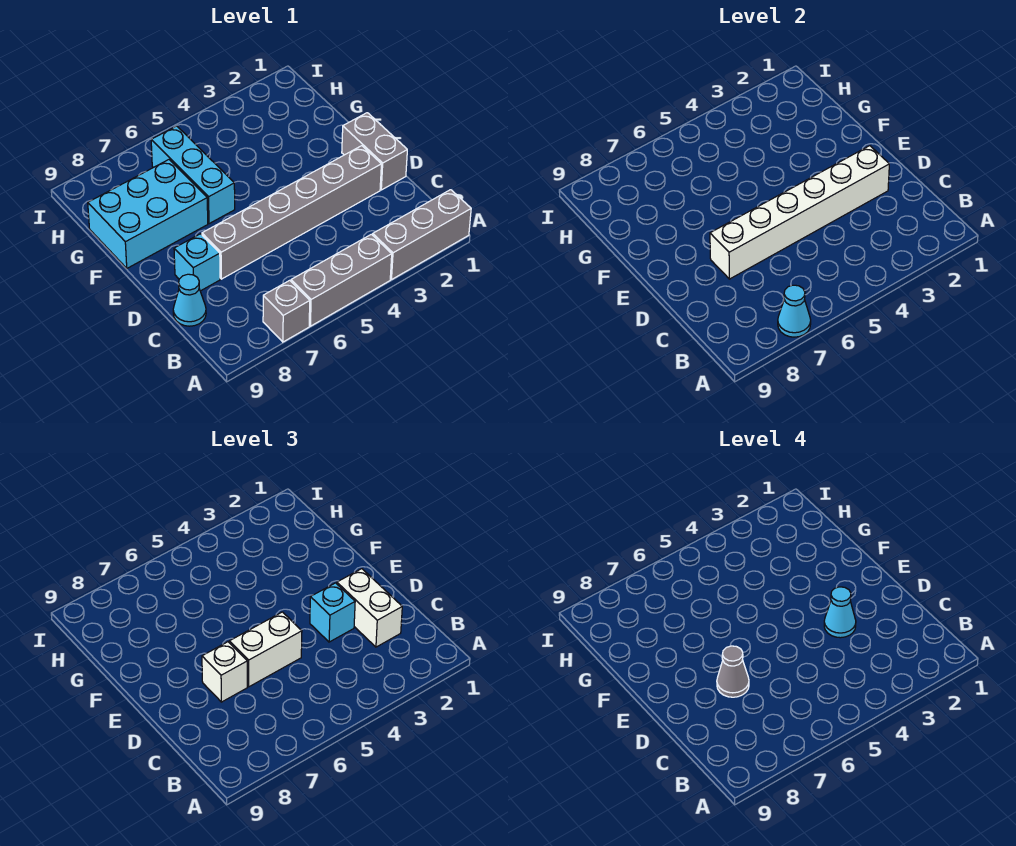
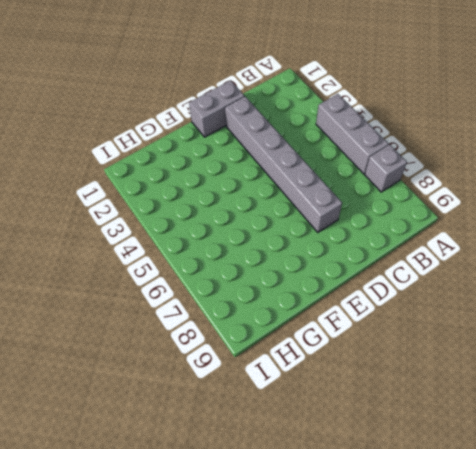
none -> grey brick A1:A3 level 1
none -> cyan cone C9 level 1
none -> cyan brick D8 level 1

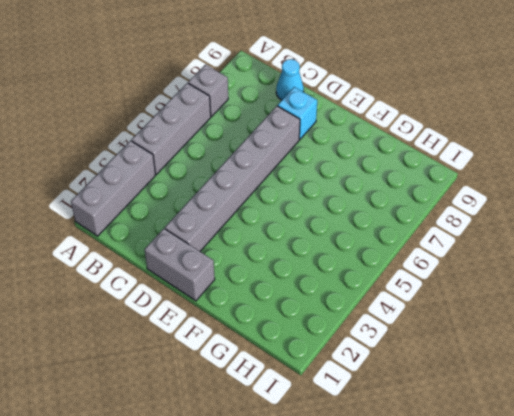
none -> cyan brick F6:H6 level 1
none -> cyan brick F7:G9 level 1
none -> cyan cone A7 level 2

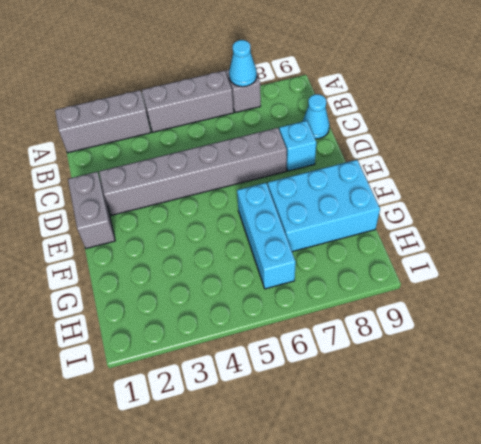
none -> white brick D2:D7 level 2
none -> white brick C2:D2 level 3
none -> cyan brick D3 level 3

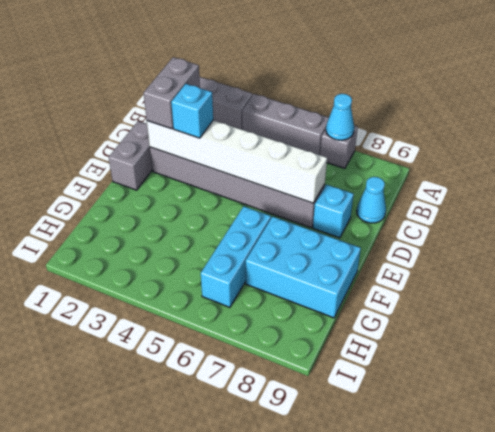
grey brick C2:D2 level 3 -> white brick C2:D2 level 3
none -> white brick D5:D6 level 3
none -> white brick D7 level 3
none -> cyan cone D3 level 4

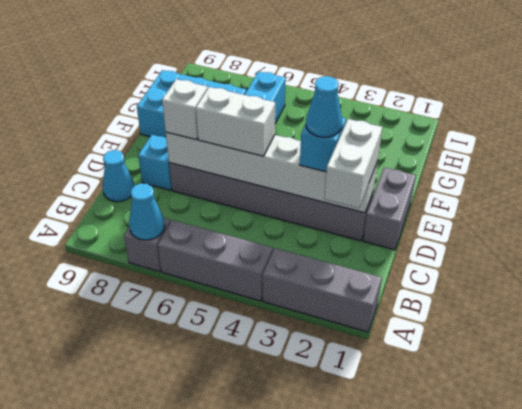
none -> grey cone D7 level 4

